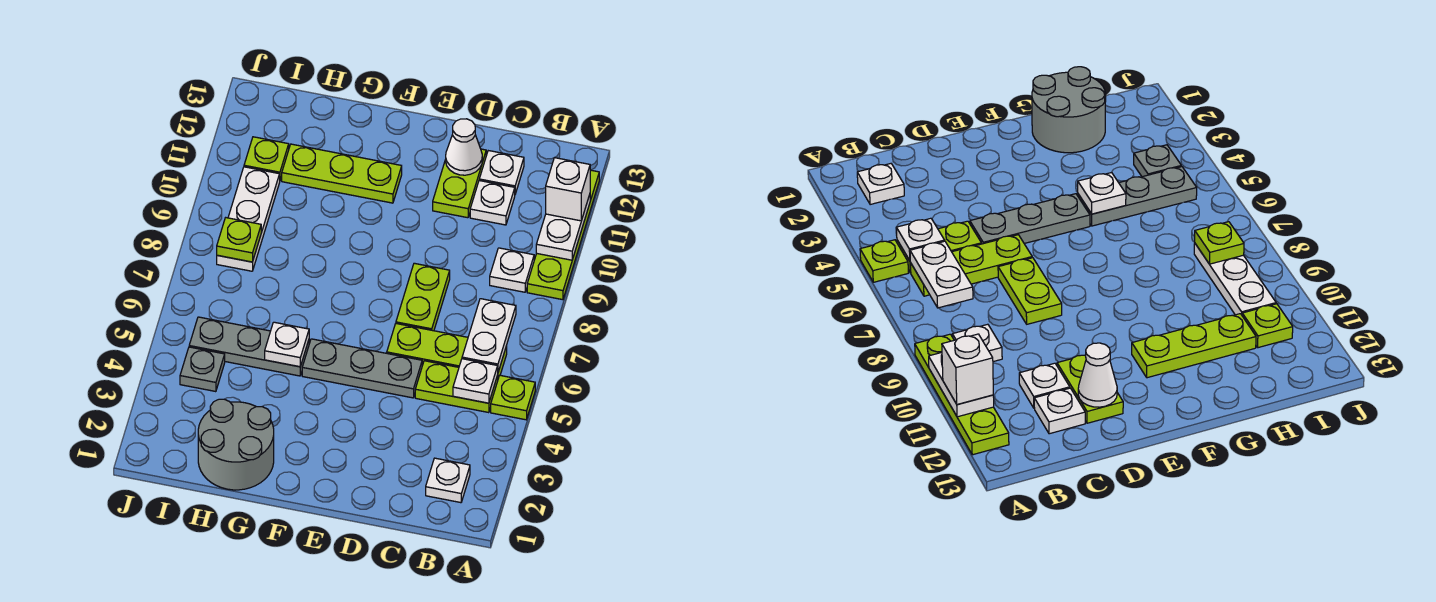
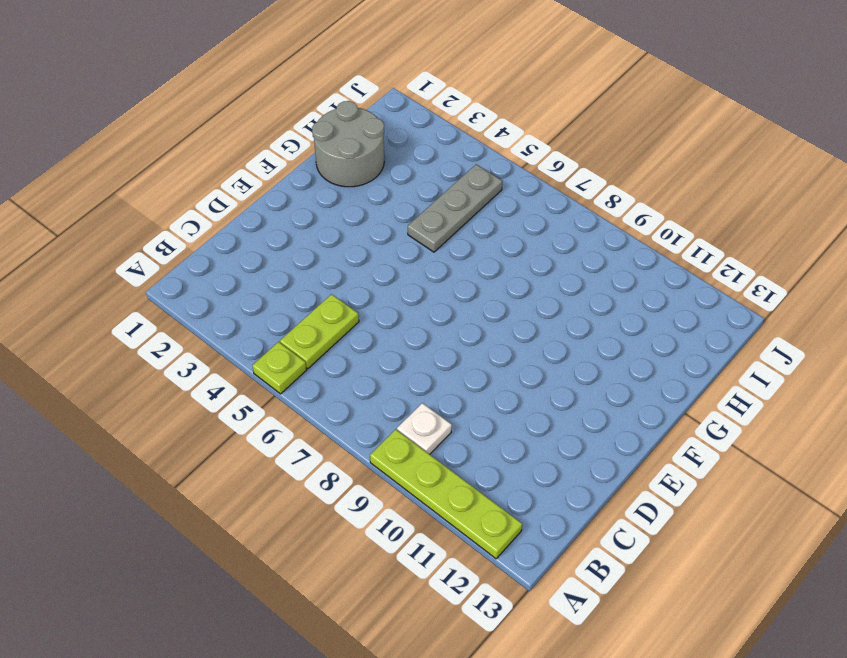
none -> white plate B2 level 1
none -> lime plate B6:D6 level 1
none -> white plate C11 level 1

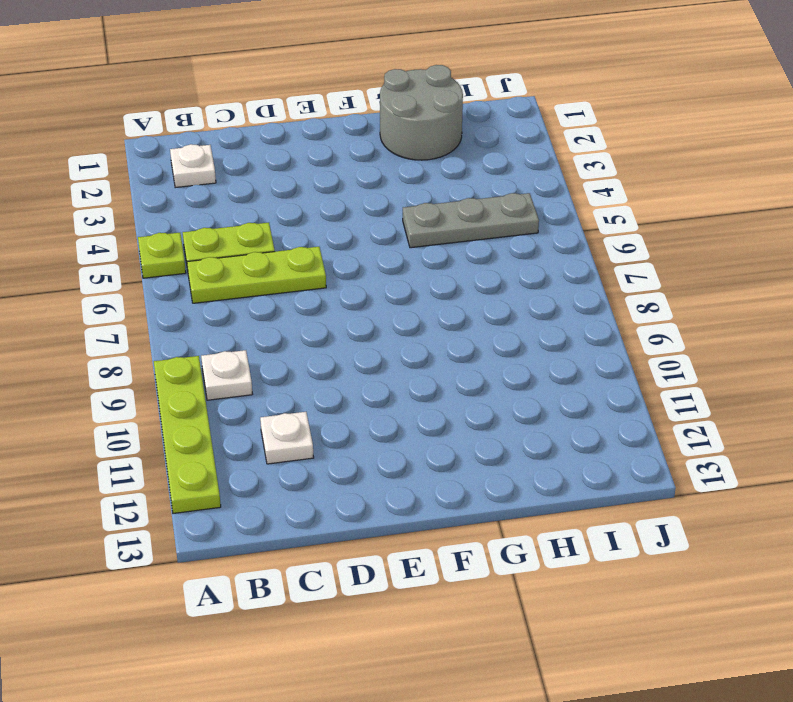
none -> white plate C12 level 1
none -> grey plate D5:F5 level 1
none -> lime plate D7:D8 level 1

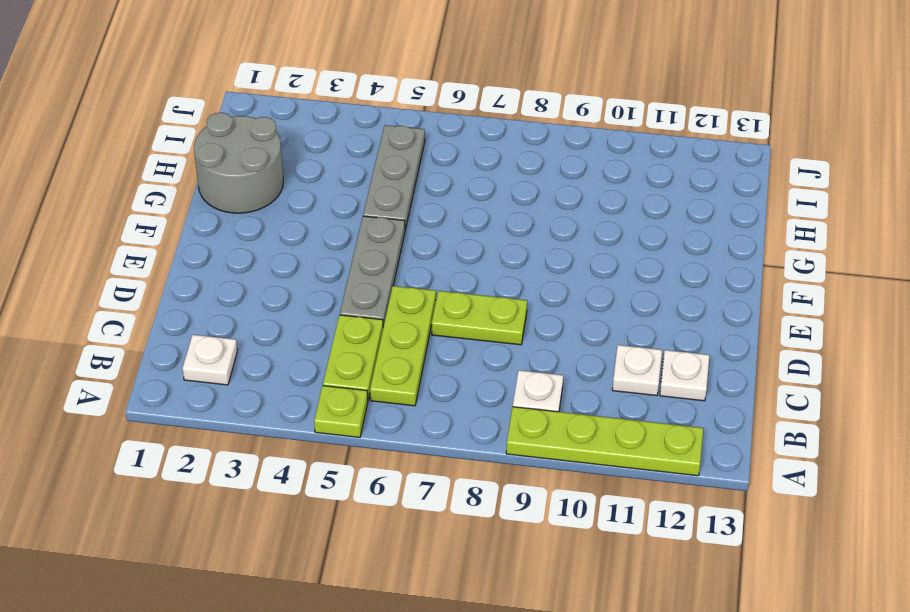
none -> lime plate D11:D12 level 1
none -> lime plate F11:H11 level 1
none -> grey plate I4 level 1

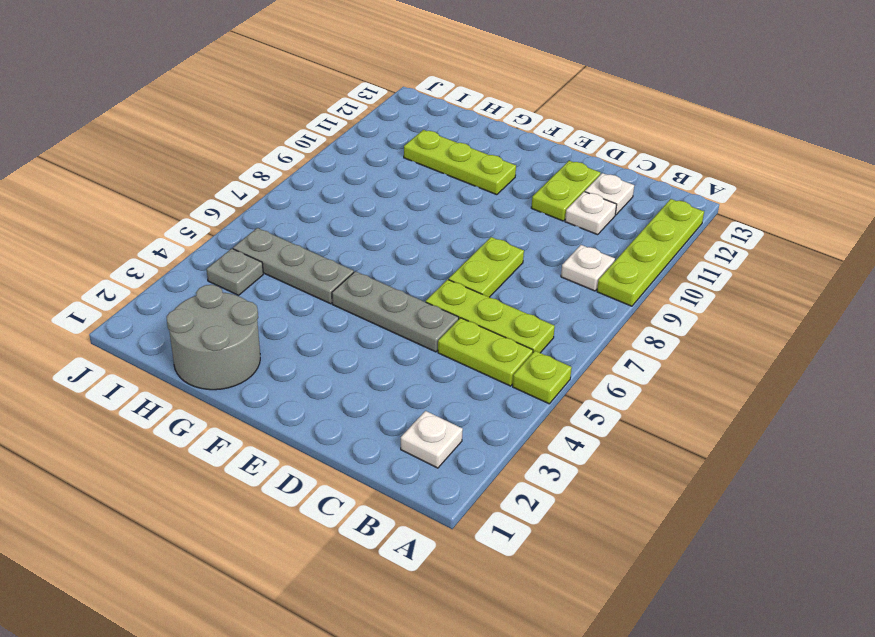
none -> white plate I8:I10 level 1
none -> lime plate I11 level 1
none -> white plate A10:A11 level 2

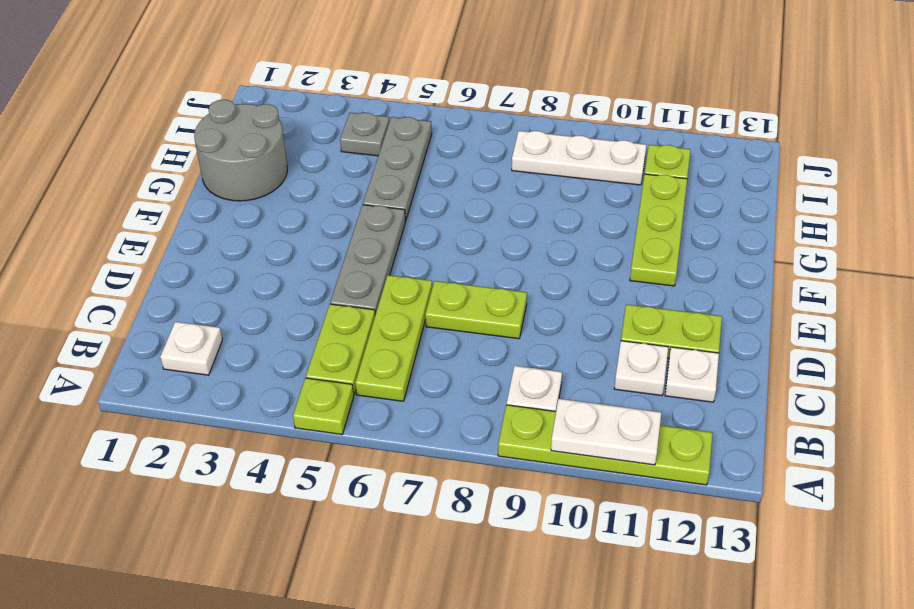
none -> white plate B5 level 2
none -> white plate B6:B7 level 2
none -> white cone D12 level 2

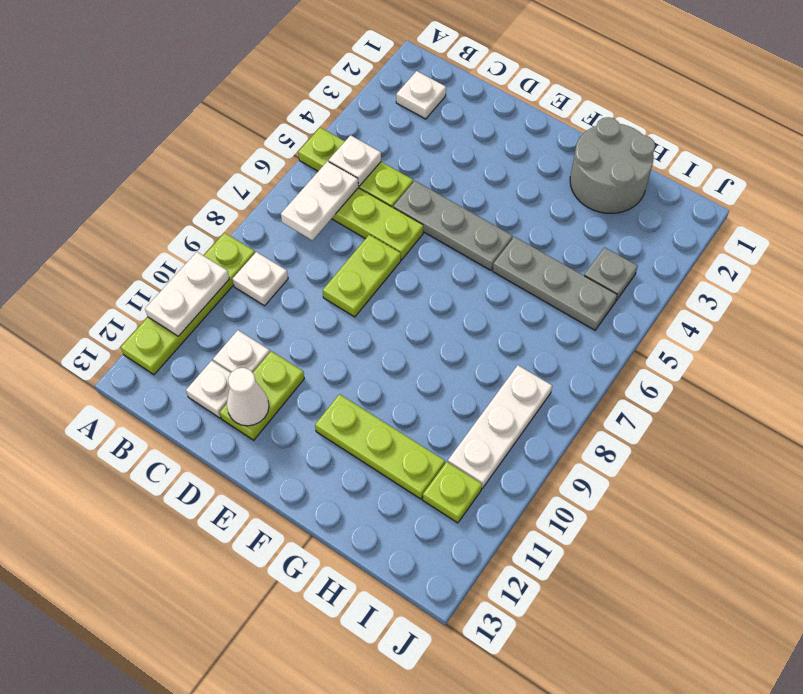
none -> white plate G5 level 2
none -> lime plate I8 level 2
none -> white brick A11 level 3

